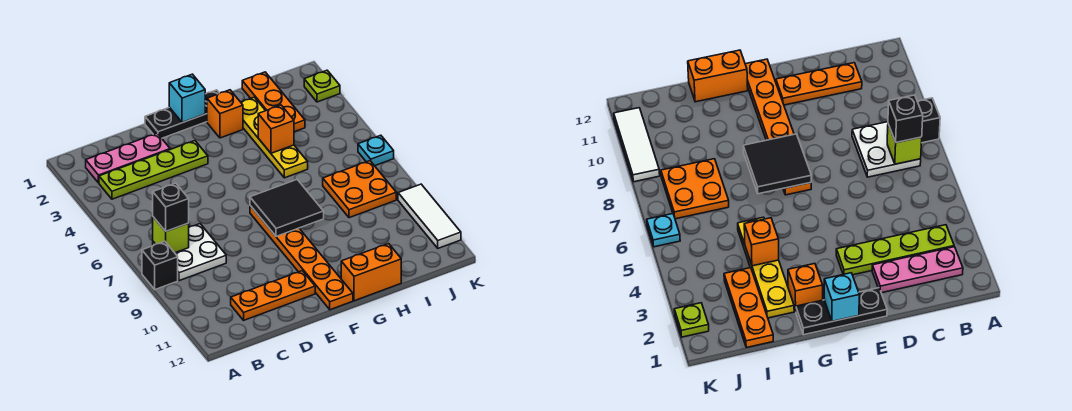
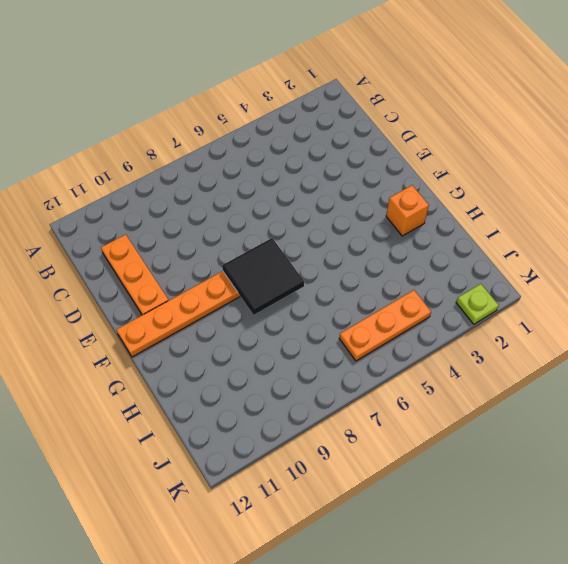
orange plate J4:J6 level 1 -> orange plate I1:I3 level 1
none -> black brick A8 level 1
none -> pink plate B2:D2 level 1
none -> lime plate B3:E3 level 1

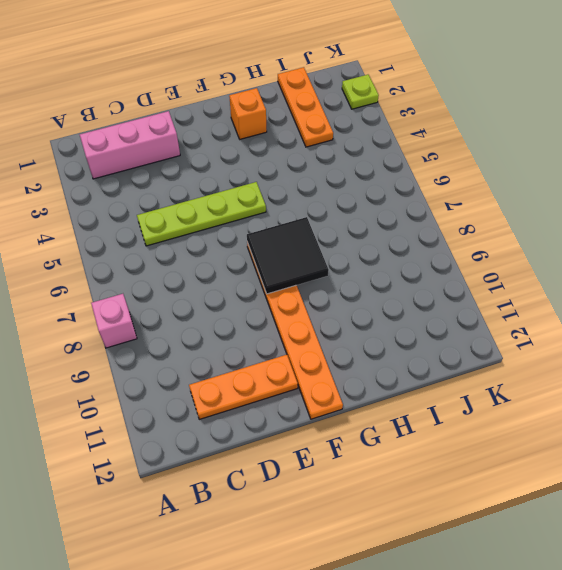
pink brick A8 level 1 -> black brick A8 level 1
pink brick B2:D2 level 1 -> pink plate B2:D2 level 1
lime plate C5:F5 level 1 -> lime plate B3:E3 level 1
none -> white plate B7:C8 level 1
none -> black plate E1:G1 level 1
none -> orange brick G12:H12 level 1

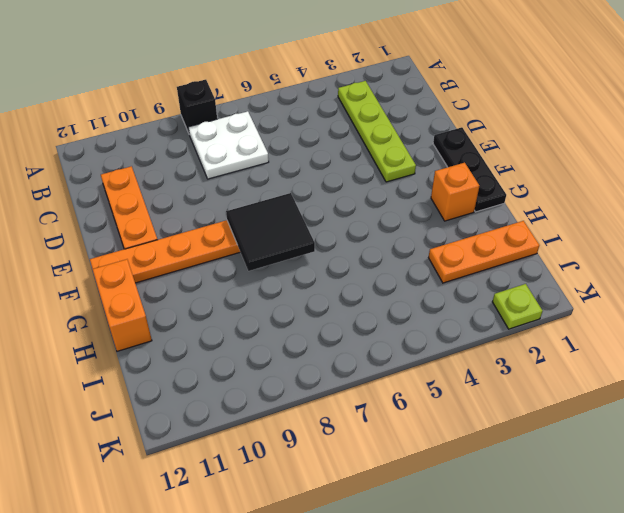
none -> pink plate B2:D2 level 1
none -> yellow plate H2:H5 level 1
none -> orange plate I7:J8 level 1

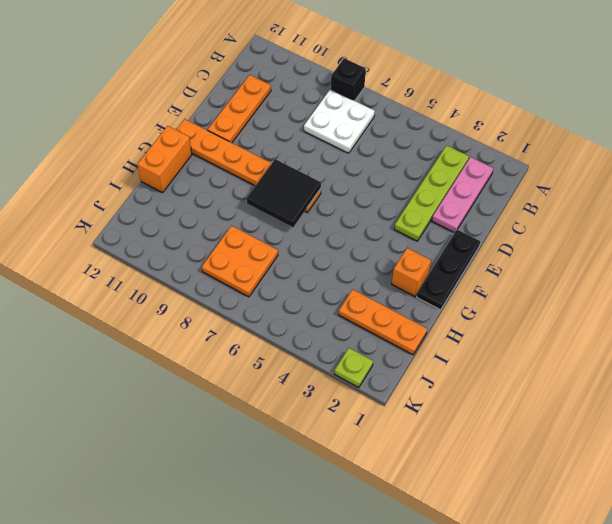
none -> yellow plate H2:H5 level 1
none -> cyan plate K6 level 1
none -> white tile K9:K11 level 1

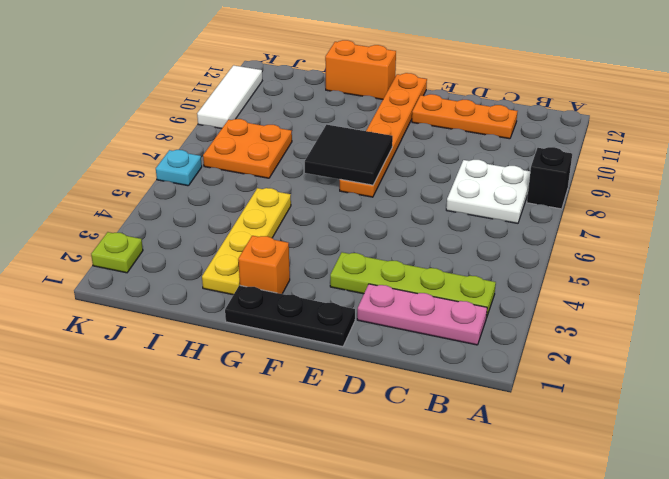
none -> orange plate I1:I3 level 1
none -> lime brick B7 level 2
none -> cyan brick F1 level 2

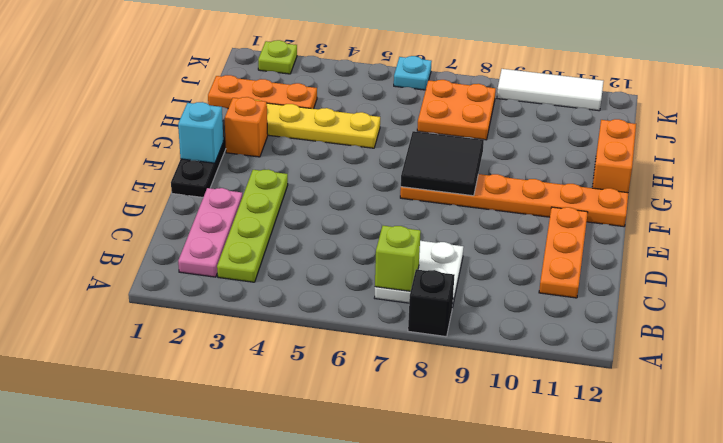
none -> orange brick H4 level 2
none -> black brick B7 level 3

